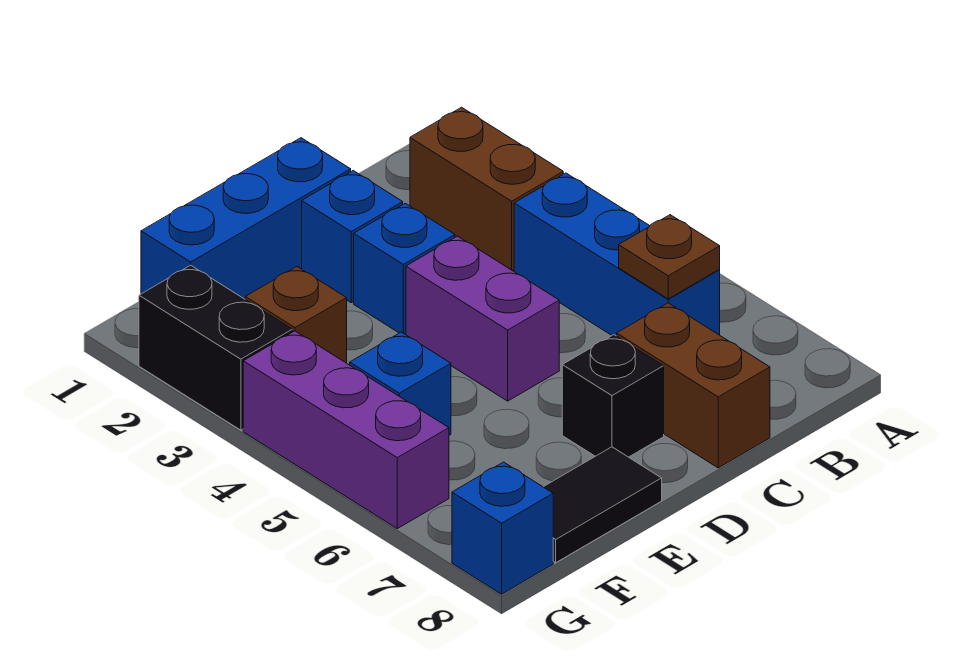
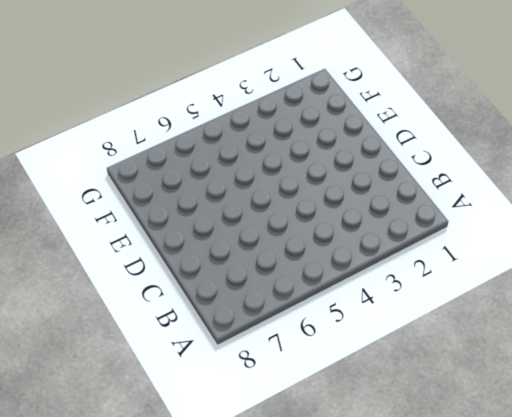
none -> brown brick B2:B3 level 1
none -> blue brick B4:B6 level 1
none -> brown brick C7:C8 level 1

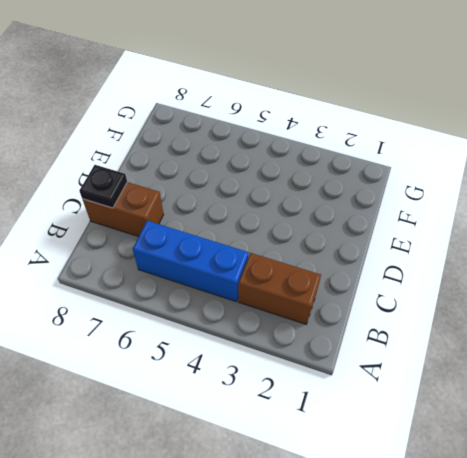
black plate C8 level 2 -> none
none -> blue brick D1:F1 level 1
none -> blue brick D2 level 1
none -> blue brick D3 level 1

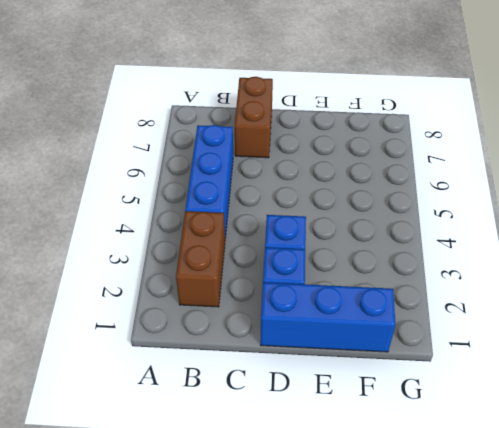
none -> purple brick D4:D5 level 1
none -> black brick D7 level 1
none -> black tile E8:F8 level 1

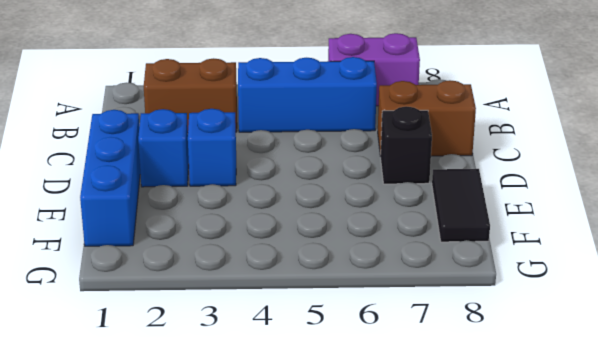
purple brick A6:A7 level 1 -> purple brick D4:D5 level 1
none -> brown brick F3 level 1
none -> blue brick F5 level 1
none -> black brick G2:G3 level 1

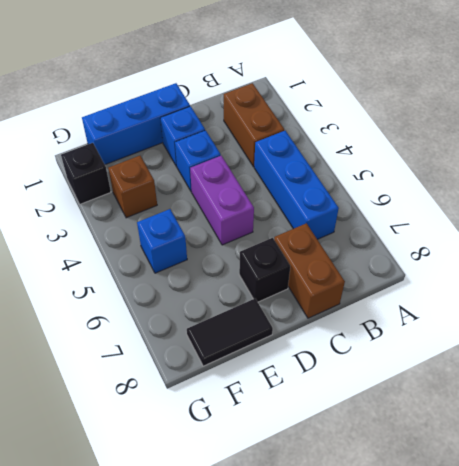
black brick G2 level 1 -> black brick G2:G3 level 1
none -> purple brick G4:G6 level 1
none -> blue brick G8 level 1
none -> brown plate B6 level 2

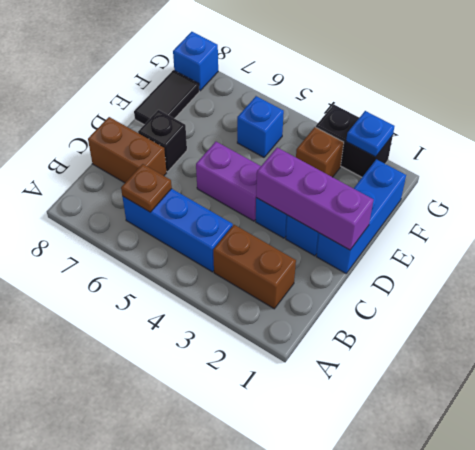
purple brick D1:D3 level 2 -> purple brick G4:G6 level 1
blue plate G2 level 2 -> none

